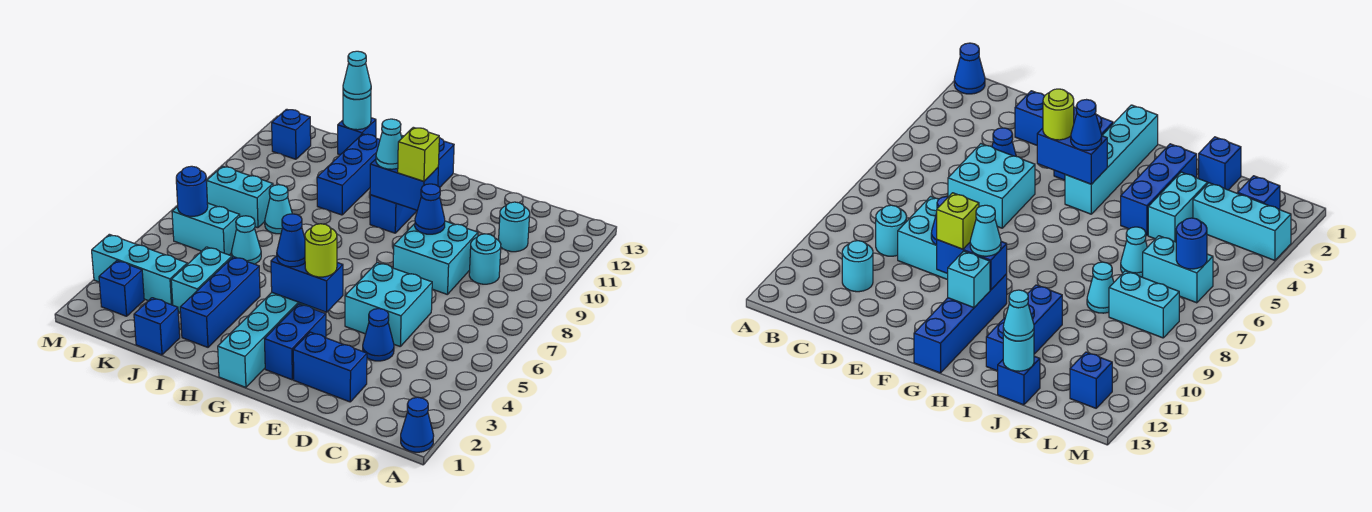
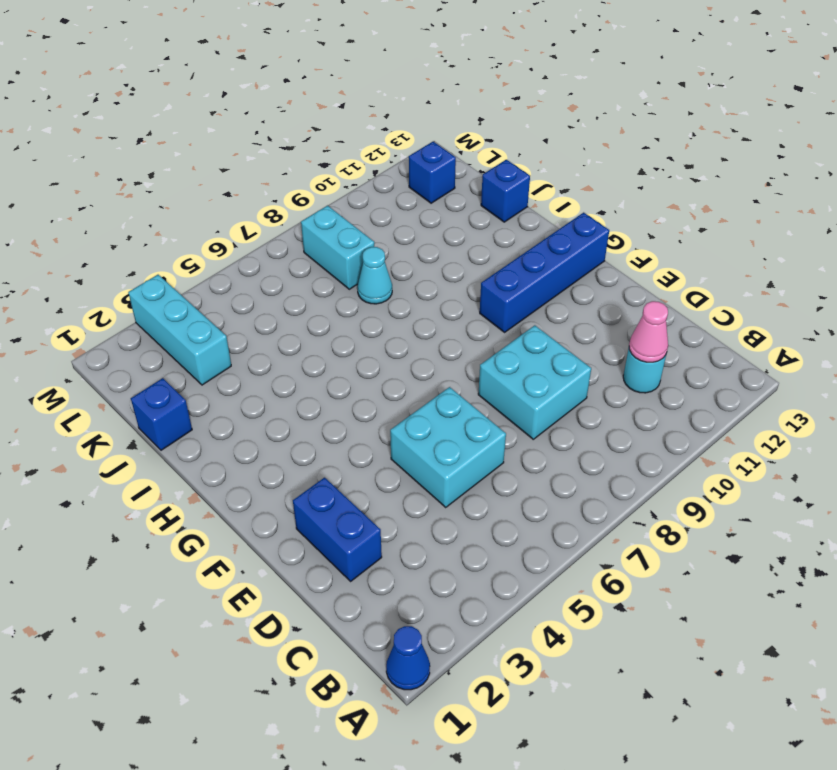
pink cone C11 level 2 -> none
none -> cyan round brick C9 level 1
none -> blue cone D4 level 1
none -> blue brick F2:F3 level 1
none -> cyan brick G1:G4 level 1

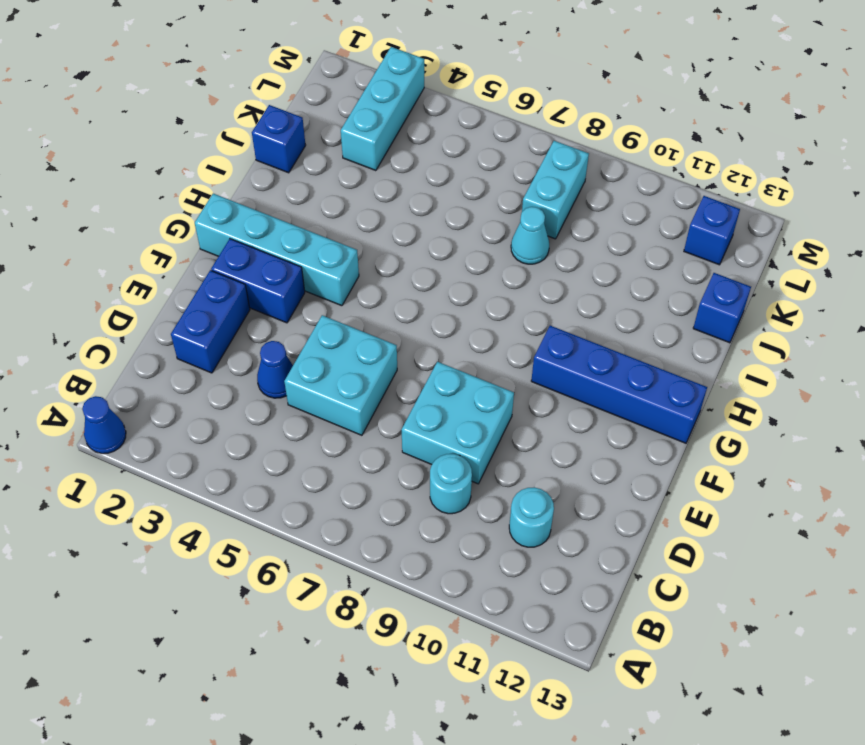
none -> blue brick I2:I4 level 1
none -> blue brick I10:I12 level 1
none -> cyan brick J3:J4 level 1
none -> cyan cone J6 level 1

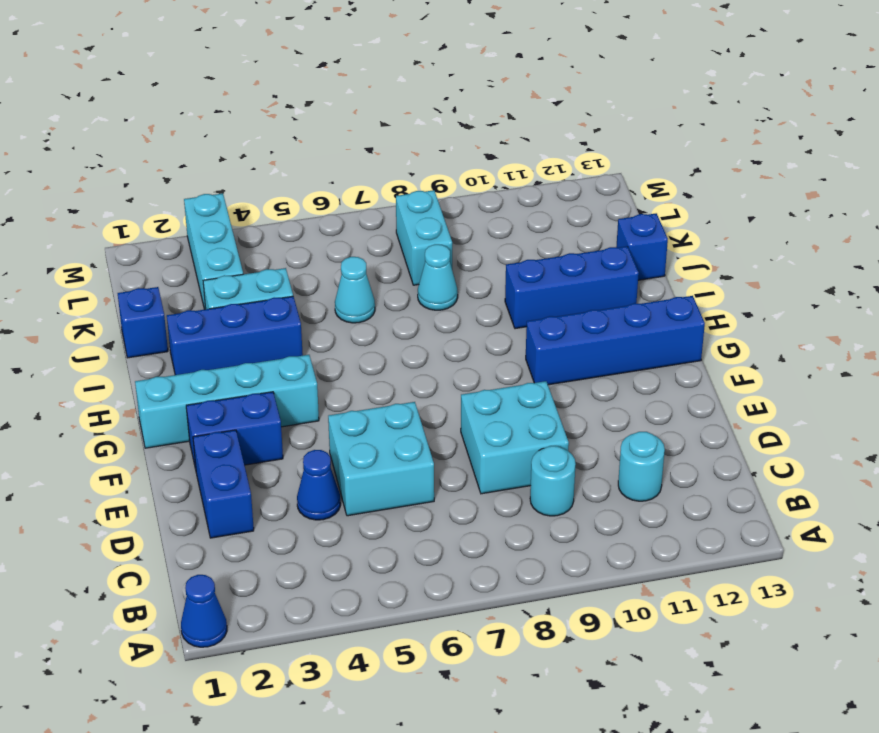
none -> cyan brick K6:L6 level 1
none -> blue brick L2 level 1
none -> blue brick L12 level 1
none -> blue cone E9 level 2

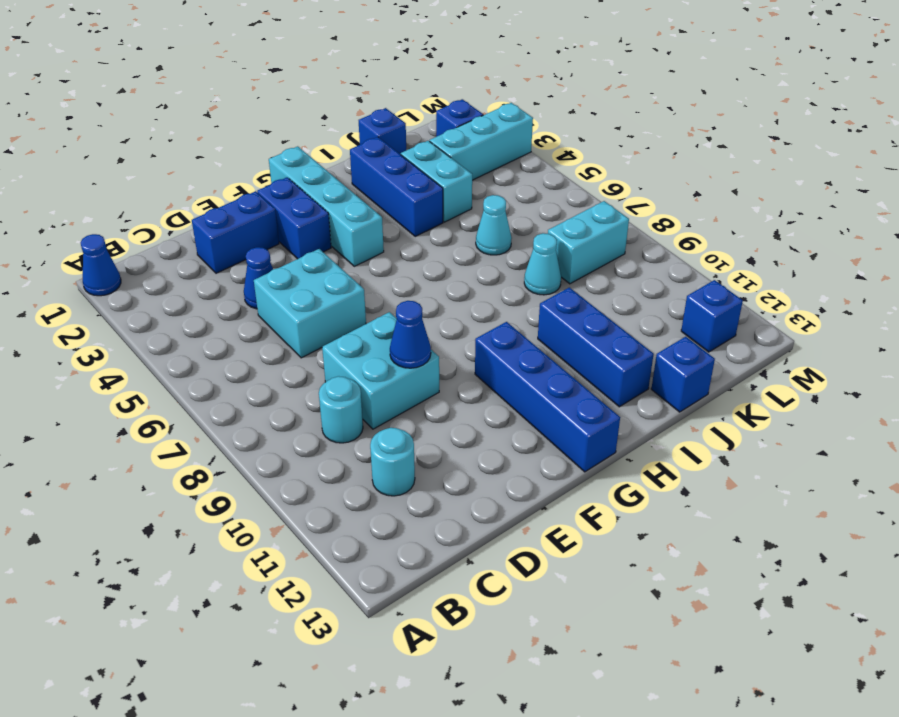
none -> cyan brick K6:L6 level 1
none -> blue brick F4:G4 level 2
none -> blue brick F10:G10 level 2
none -> cyan brick G11 level 2

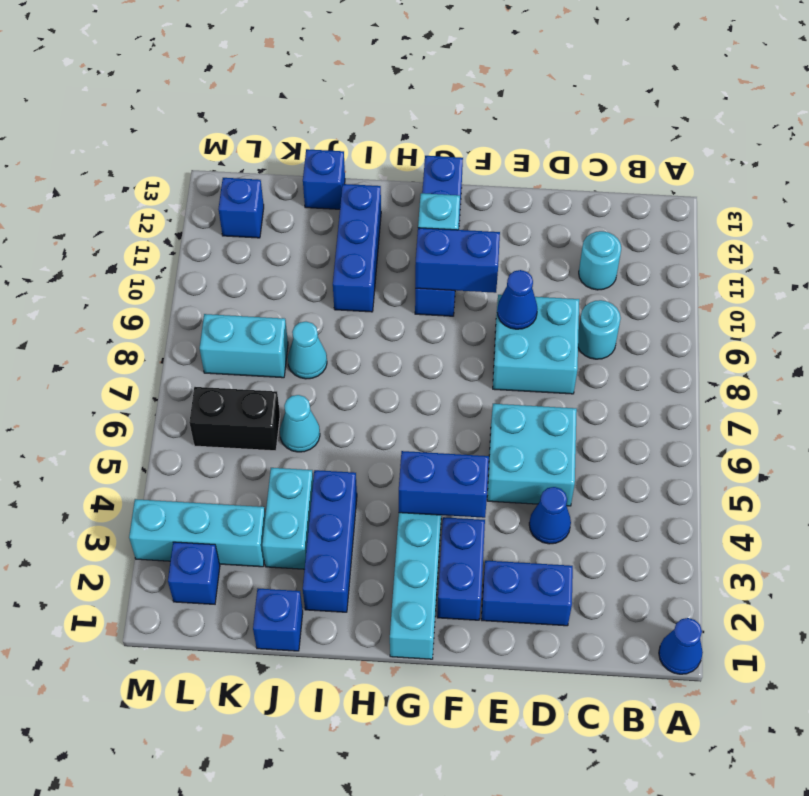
black brick K6:L6 level 1 -> cyan brick K6:L6 level 1
none -> cyan round brick J13 level 2
none -> blue round brick L6 level 2
none -> lime round brick F4 level 3
none -> lime brick F10 level 3

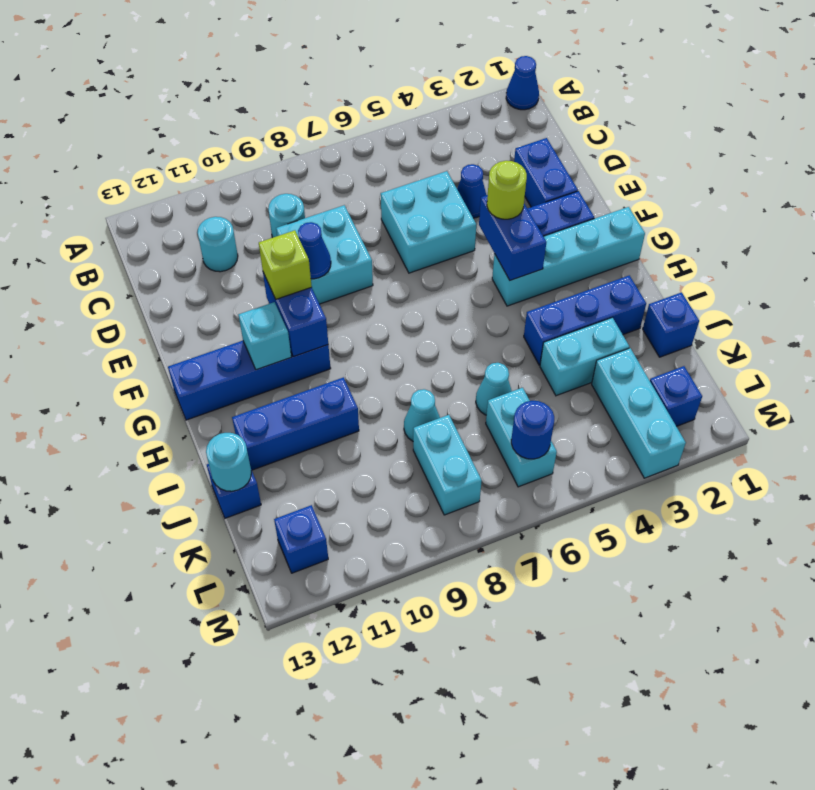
none -> blue cone G4 level 3
none -> cyan cone G10 level 3
none -> cyan cone J13 level 3

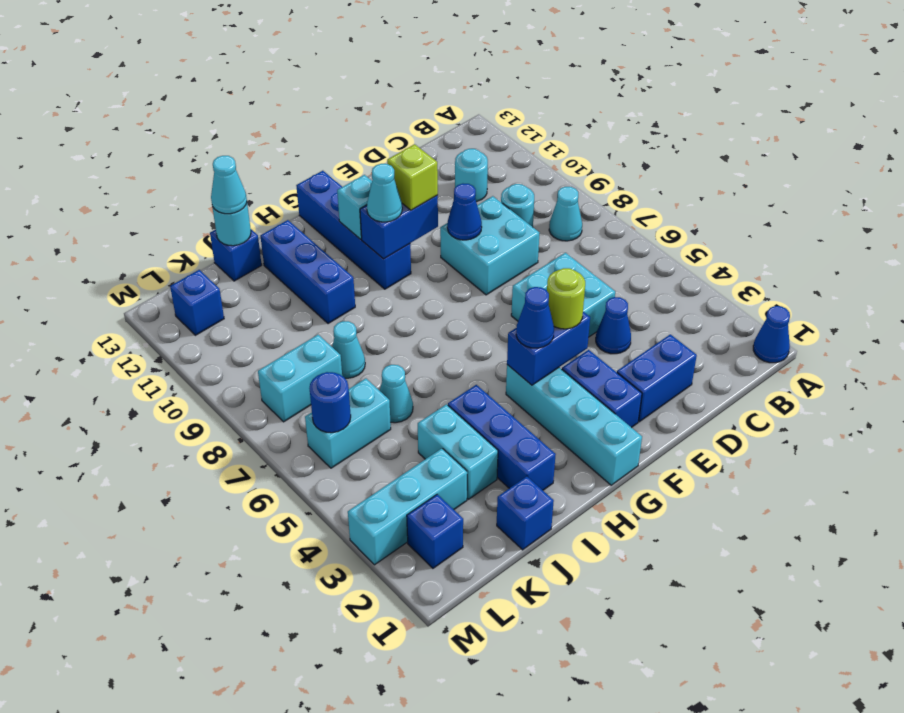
cyan cone B8 level 1 -> none

